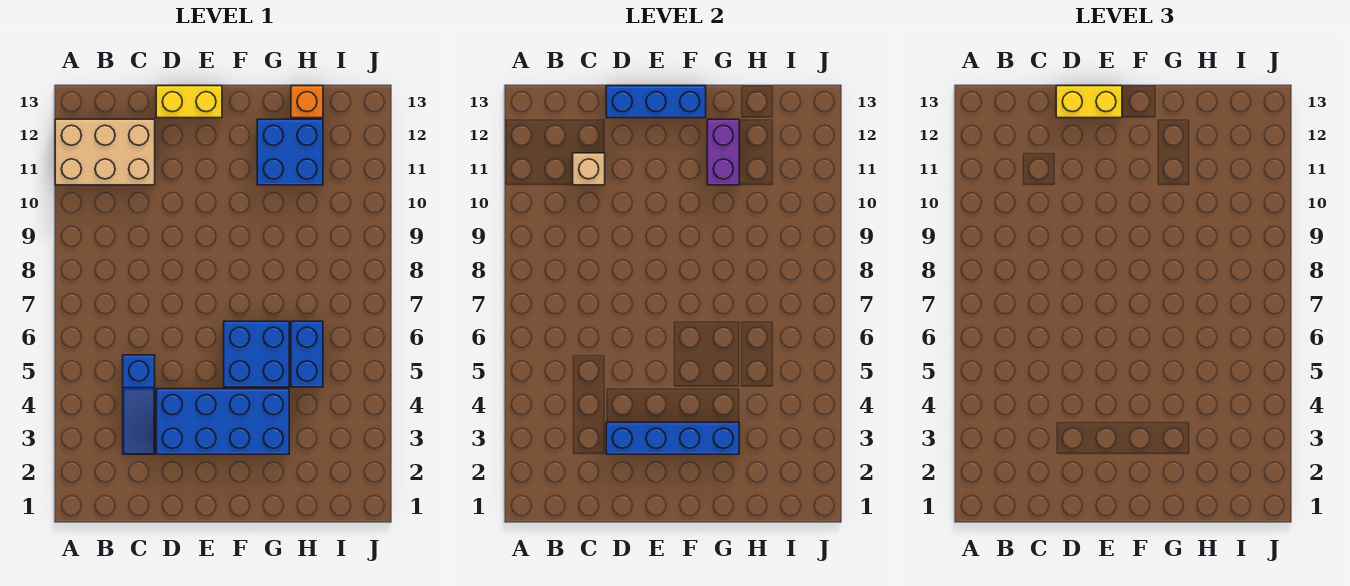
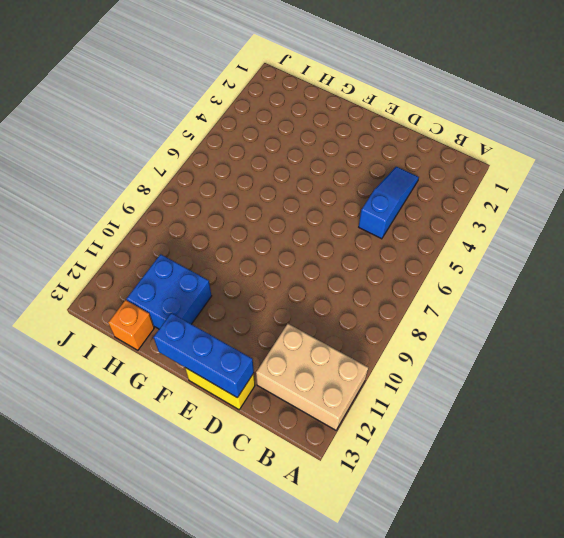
none -> blue brick D3:G4 level 1
none -> blue brick F5:G6 level 1
none -> blue brick H5:H6 level 1

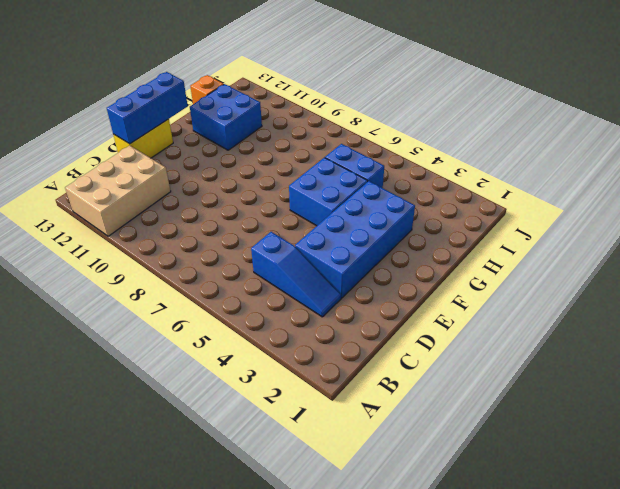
none -> tan brick C11 level 2
none -> blue brick D3:G3 level 2
none -> purple brick G11:G12 level 2

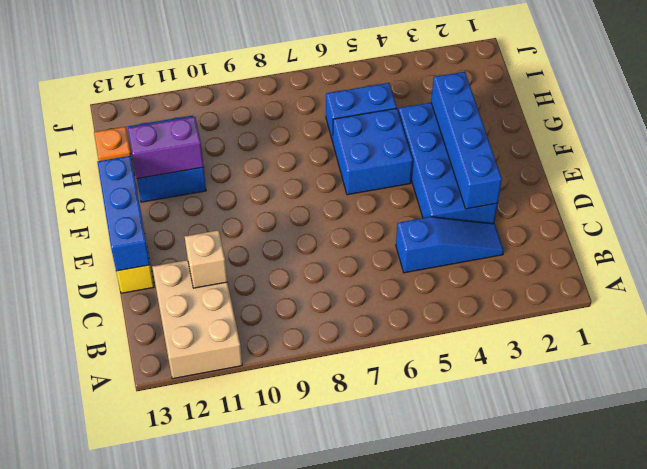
none -> yellow brick D13:E13 level 3

